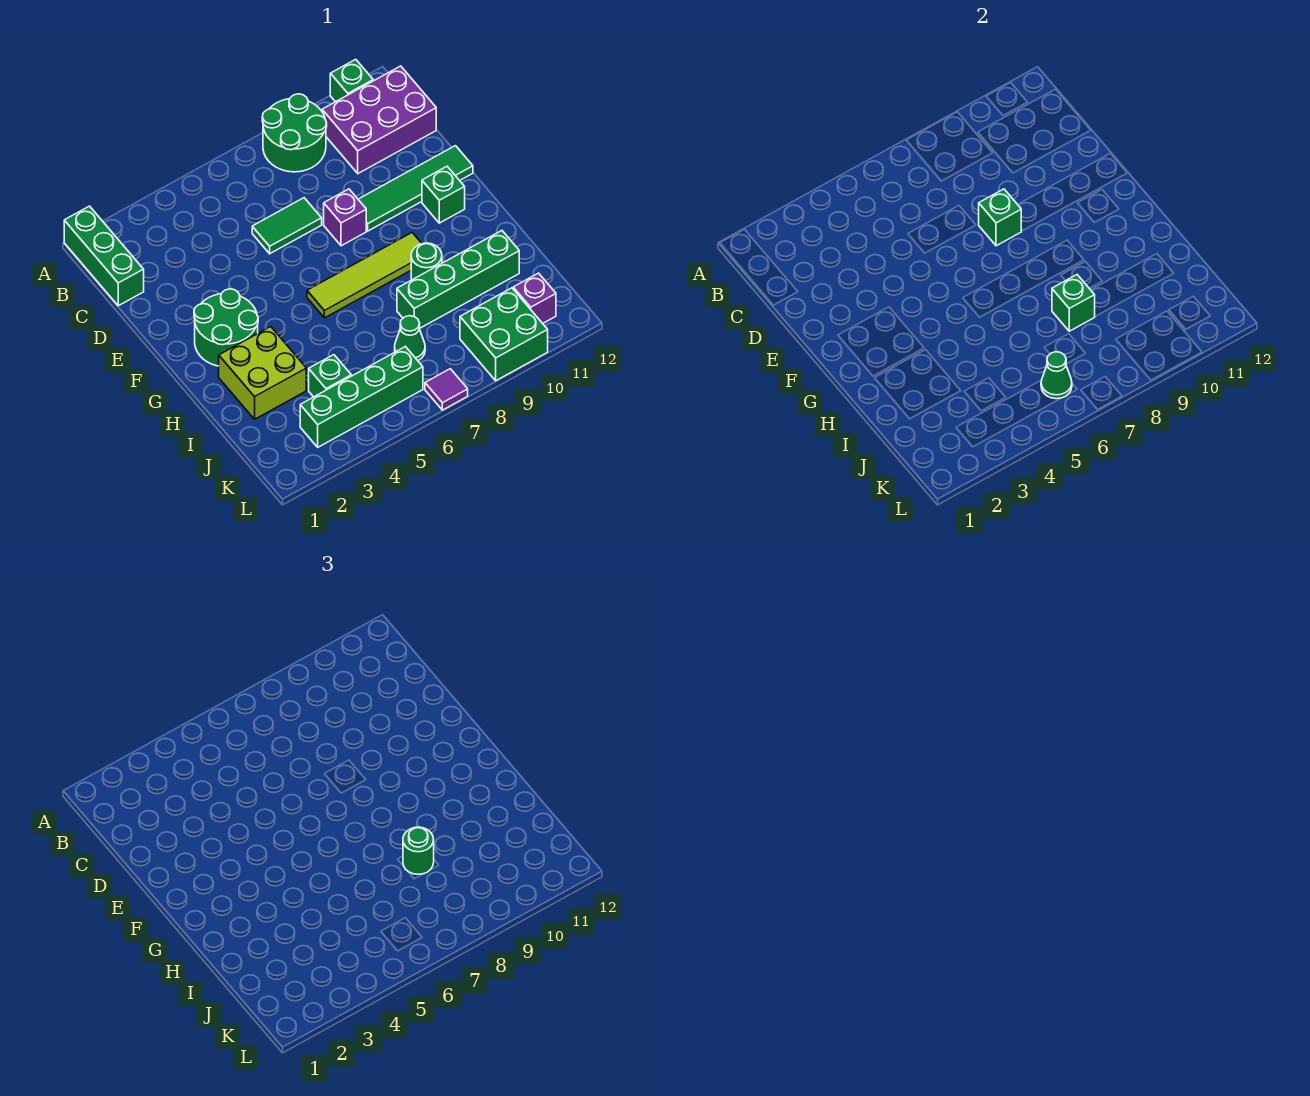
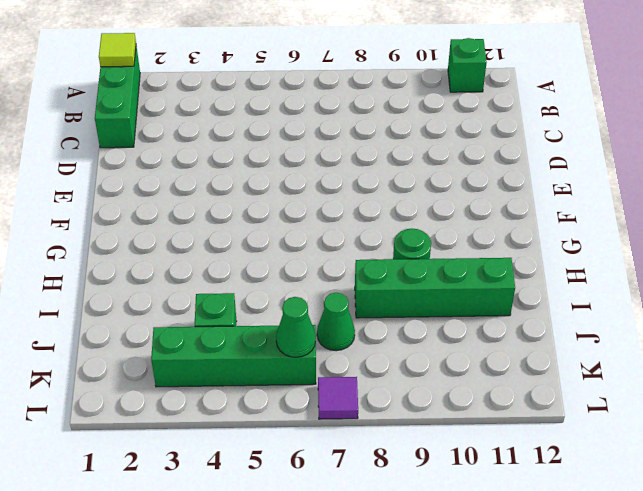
lime tile A1 level 2 -> none
none -> green round brick A8:B9 level 1
none -> purple brick B10:C12 level 1
none -> green tile D6:D7 level 1

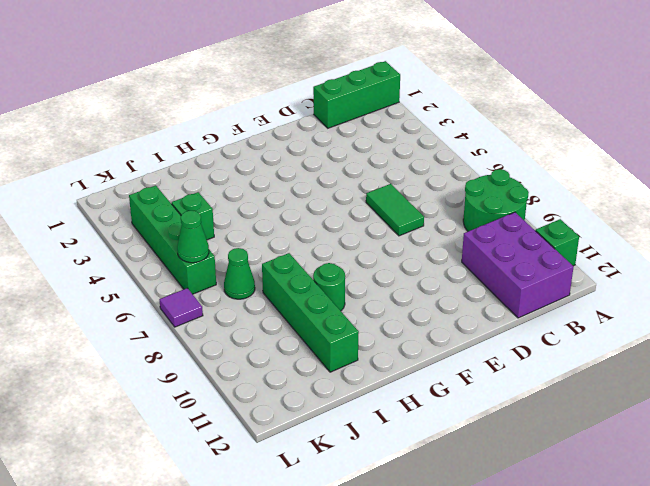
none -> purple brick E8 level 1
none -> green tile E9:E12 level 1
none -> green round brick F2:G3 level 1

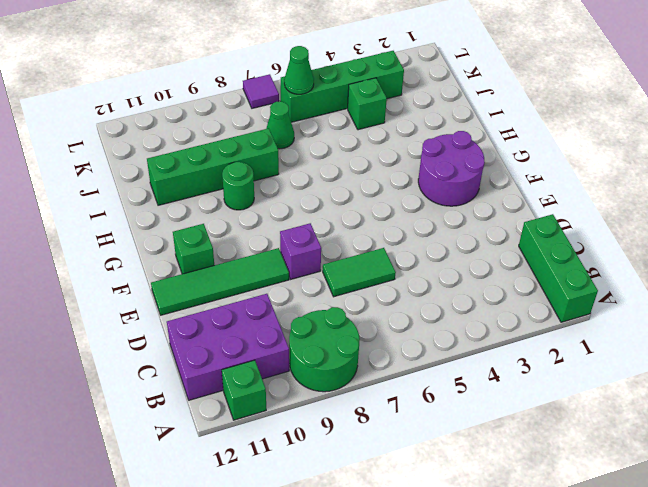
purple round brick F2:G3 level 1 -> green round brick F2:G3 level 1
none -> lime tile G6:G9 level 1
none -> lime brick H2:I3 level 1
none -> green brick K9:L10 level 1

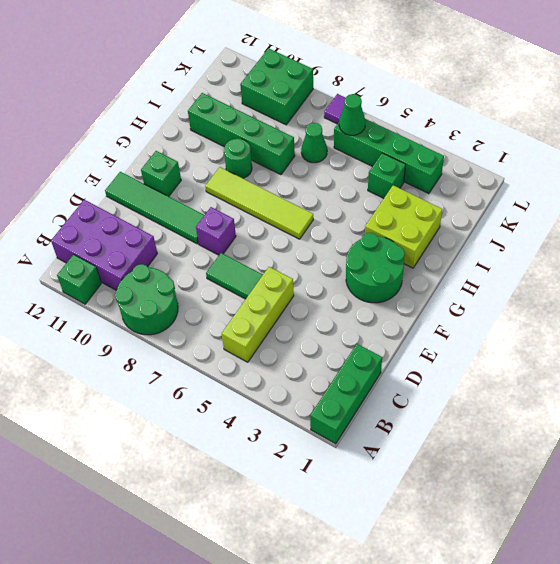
lime brick B5:D5 level 1 -> none
none -> purple brick K11 level 1
none -> green brick E8 level 2
none -> green brick I8 level 2

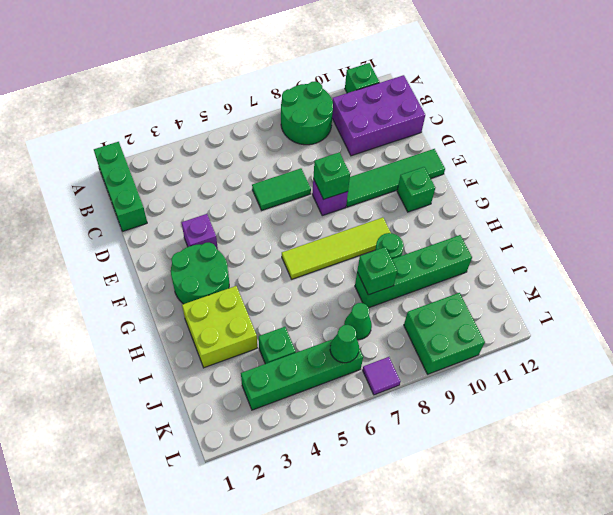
purple brick E3 level 1 -> purple brick K11 level 1
none -> green round brick I8 level 3

